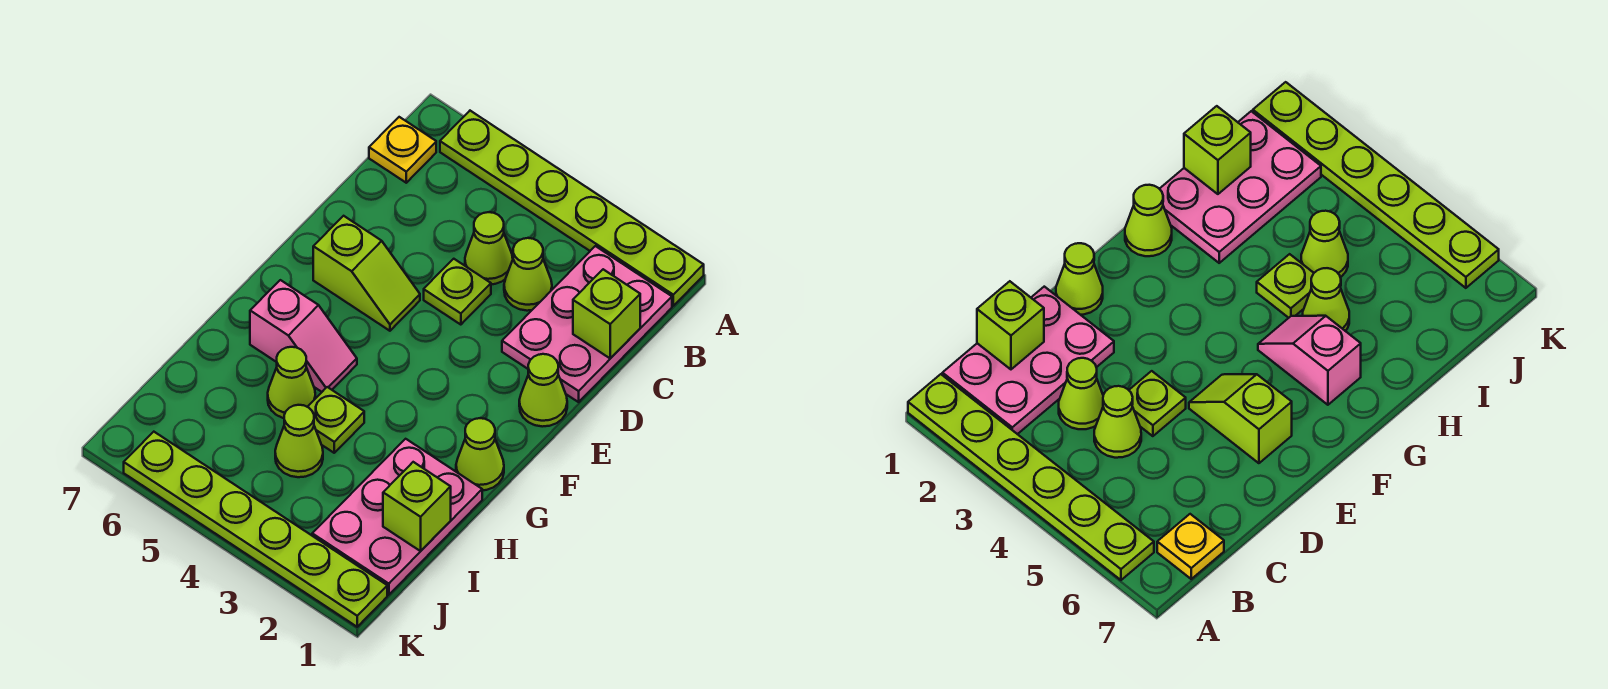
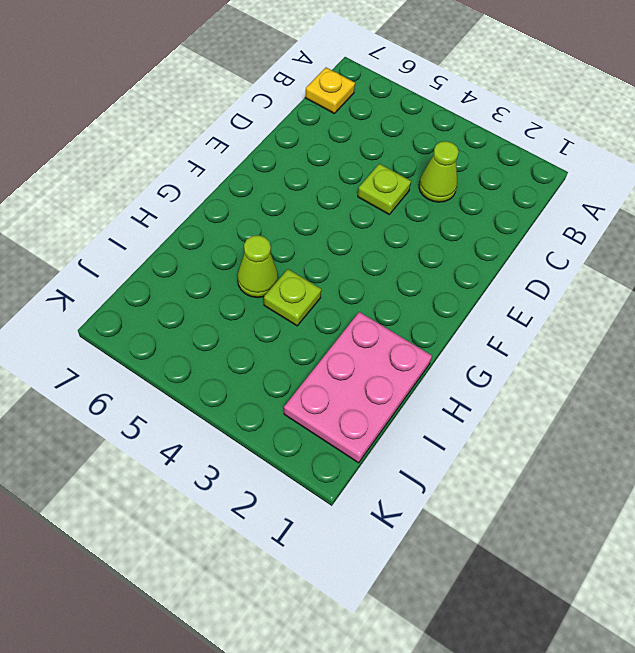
none -> lime plate A1:A6 level 1
none -> pink plate B1:D2 level 1
none -> lime cone C4 level 1

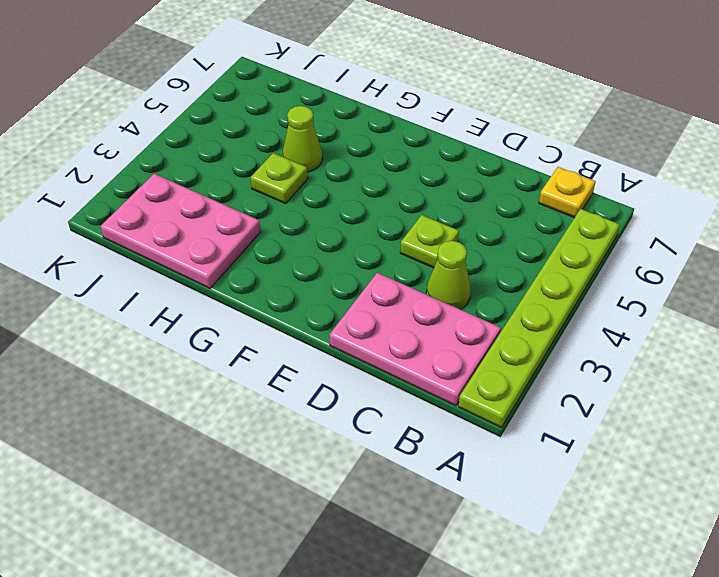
none -> lime cone C4 level 1
none -> lime cone E1 level 1
none -> lime slope E5:E6 level 1 top 6

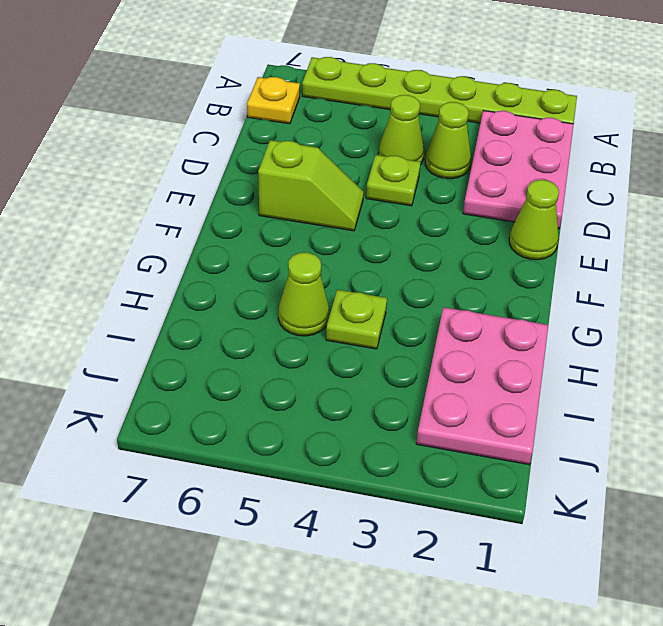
none -> lime cone G1 level 1
none -> pink slope G5:G6 level 1 top 6
none -> lime cone I4 level 1

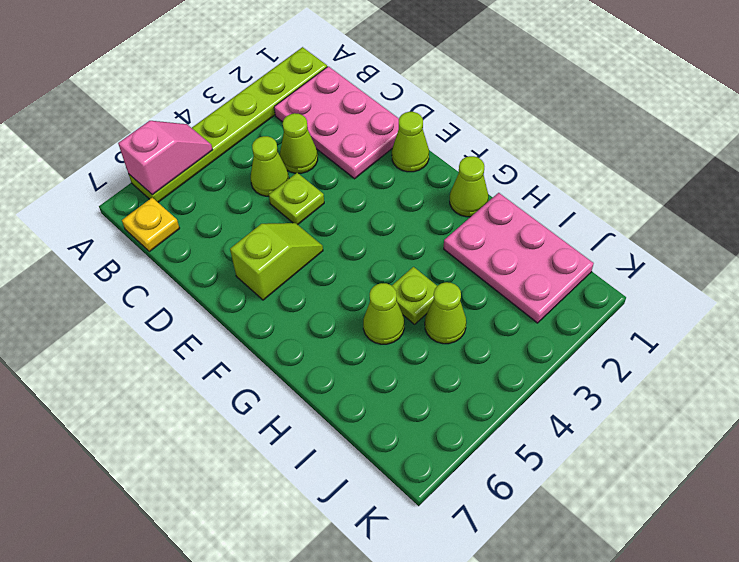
pink slope A5:A6 level 2 top 6 -> pink slope G5:G6 level 1 top 6
none -> lime plate K1:K6 level 1
none -> lime brick C1 level 2
none -> lime brick I1 level 2

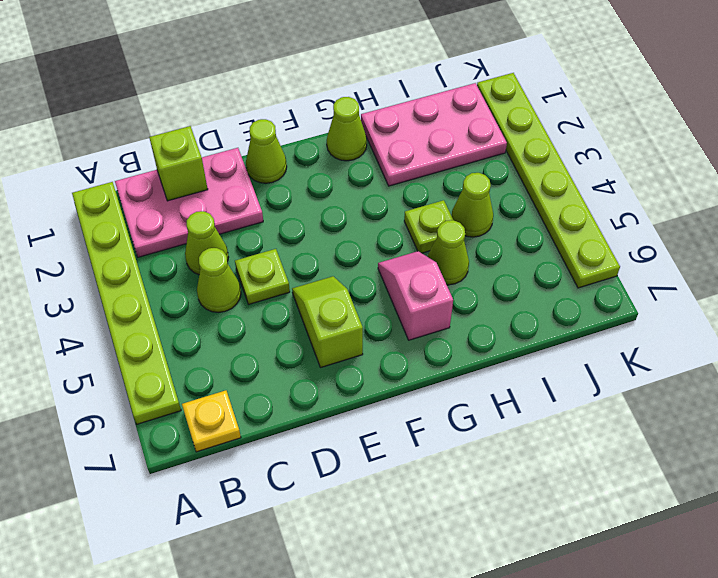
none -> lime brick I1 level 2

